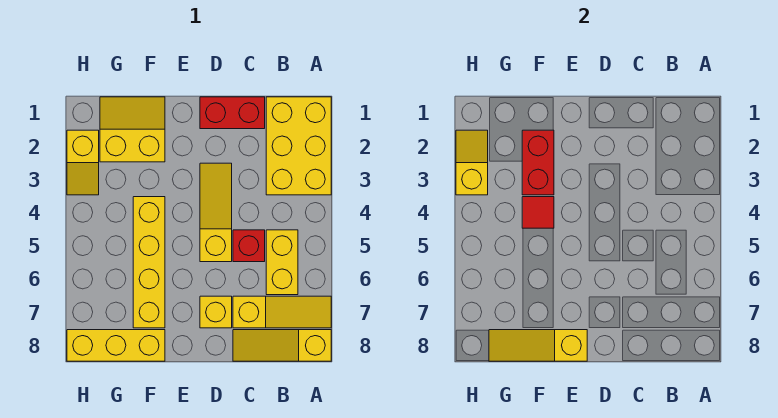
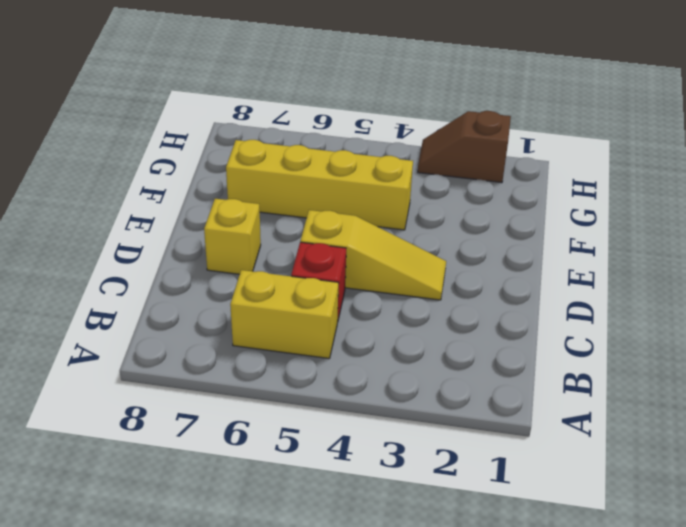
brown slope H2:H3 level 1 top 2 -> yellow slope H2:H3 level 1 top 2
none -> yellow brick A1:B3 level 1
none -> yellow slope A7:C7 level 1 top C
none -> yellow slope A8:C8 level 1 top A

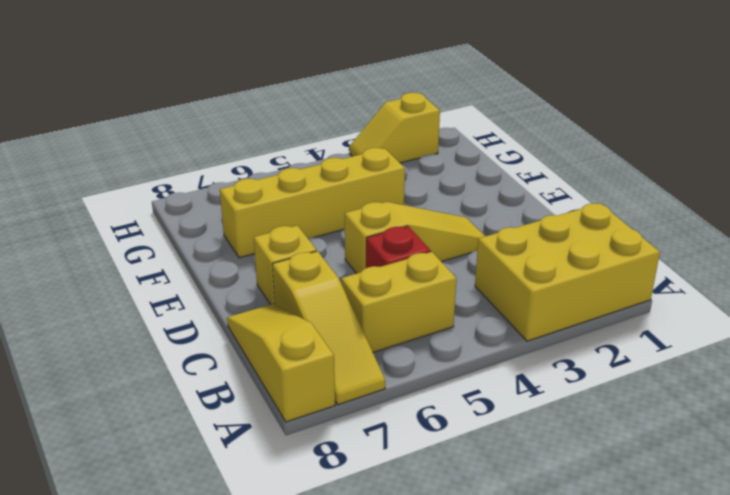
none -> red brick C1:D1 level 1
none -> yellow slope F1:G2 level 1 top 2
none -> yellow brick F8:H8 level 1

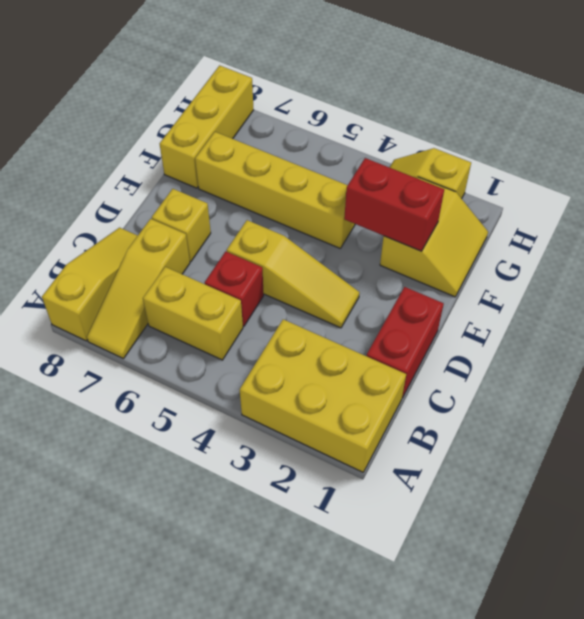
none -> yellow slope E8:G8 level 2 top E
none -> red tile F4 level 2
none -> yellow slope H2:H3 level 2 top 3

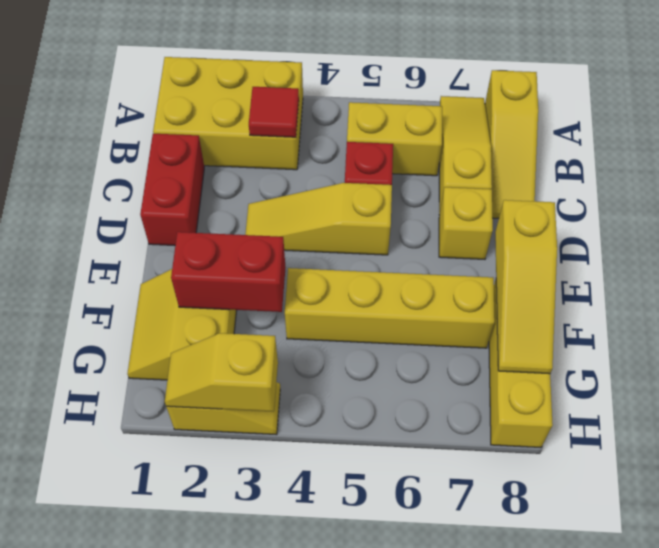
red tile B3 level 2 -> red tile F4 level 2

